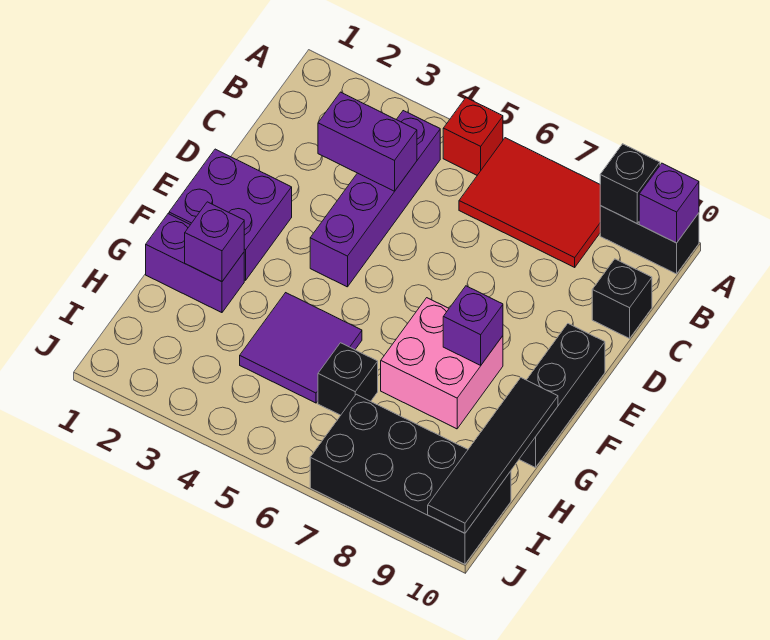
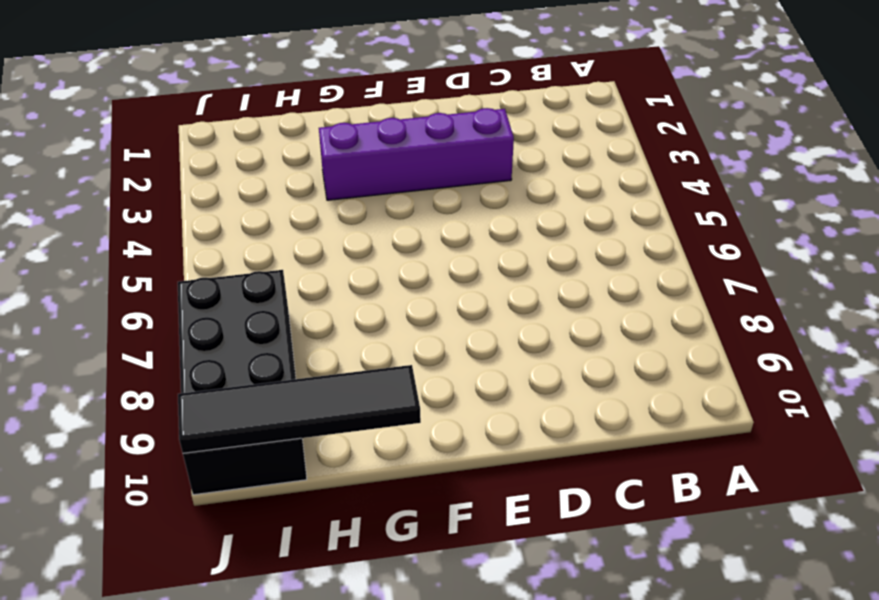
purple brick D3:G3 level 1 -> purple brick B4:E4 level 1
none -> red brick A5 level 1
none -> red tile A6:B8 level 1
none -> black brick A9:A10 level 1

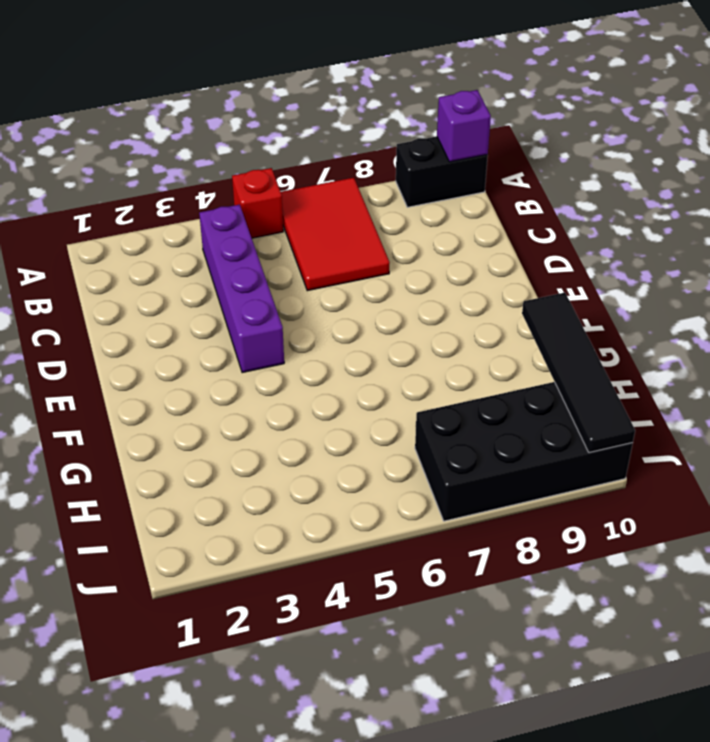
red tile A6:C7 level 1 -> red tile A6:B8 level 1
none -> black brick C10 level 1
none -> purple brick E1:F2 level 1
none -> black brick E10:G10 level 1

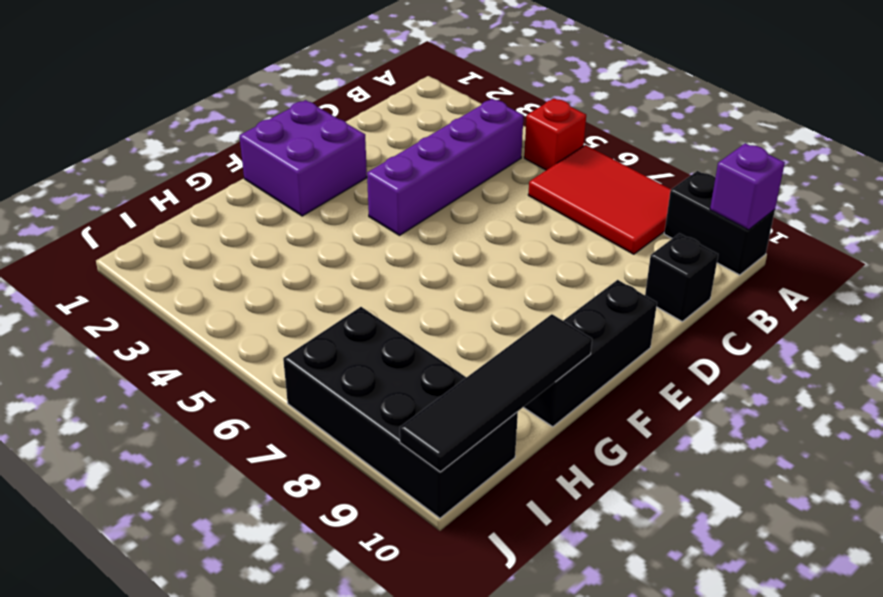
none -> pink brick F7:G8 level 1
none -> purple brick G1:G2 level 1
none -> purple tile G4:H5 level 1

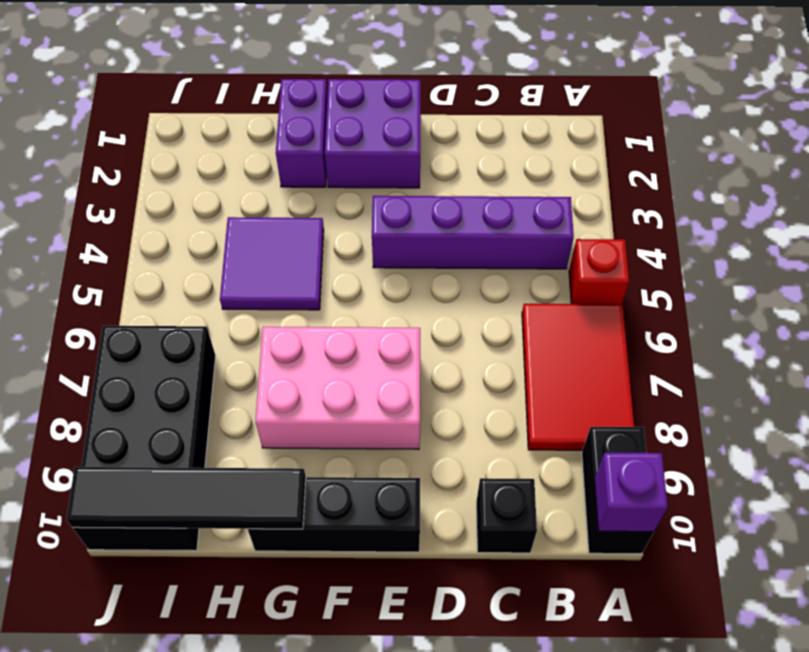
pink brick E7:G8 level 1 -> pink brick F7:G8 level 1
none -> black brick H6 level 1
none -> black brick A9 level 2
none -> purple brick C3:C4 level 2

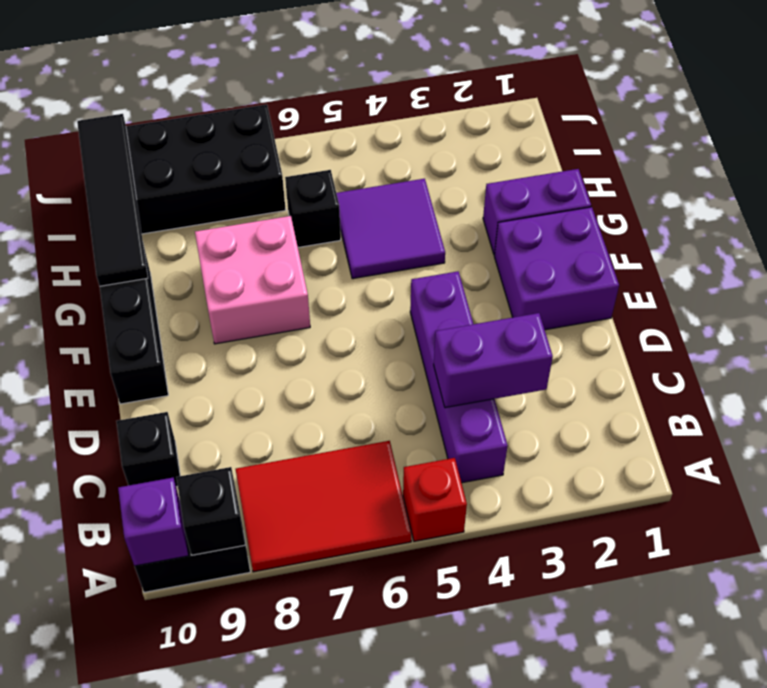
none -> purple brick F8 level 2
none -> purple brick G2 level 2

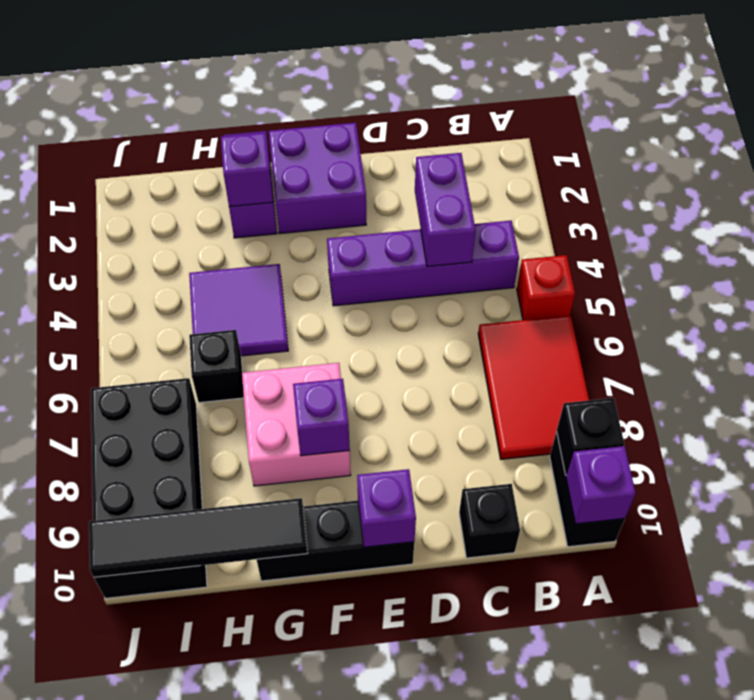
purple brick E10 level 2 -> none

